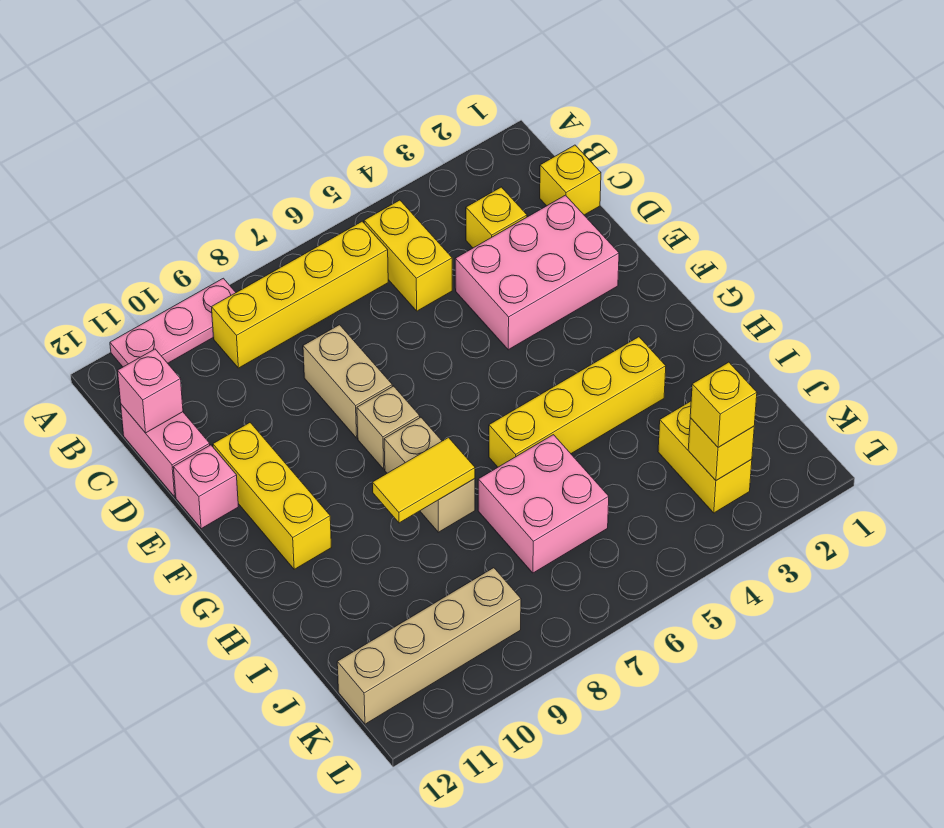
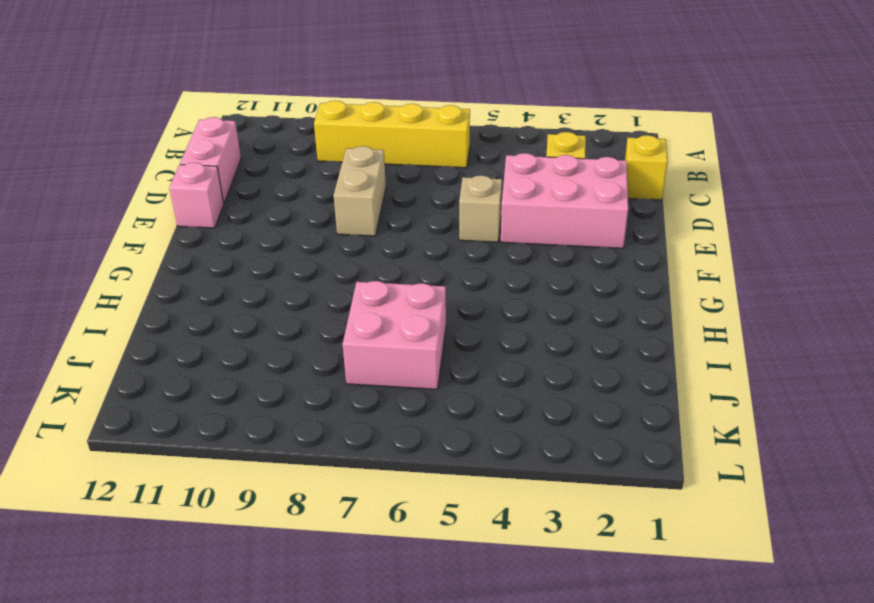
tan brick E5 level 1 -> tan brick F8 level 1
none -> pink plate A9:A11 level 1
none -> yellow brick B5:C5 level 1
none -> yellow brick E11:G11 level 1

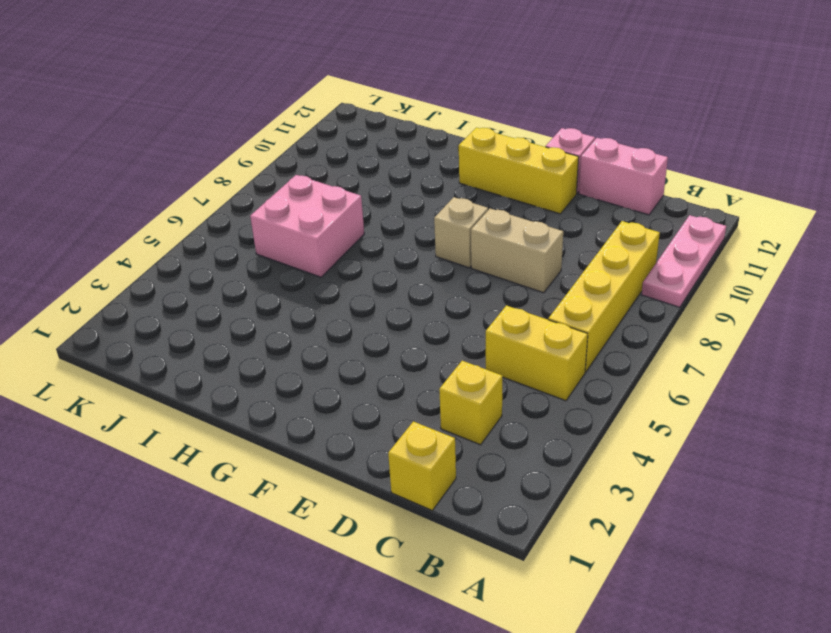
none -> pink brick D2:E4 level 1
none -> tan brick G8:H8 level 1
none -> yellow brick H3:H6 level 1

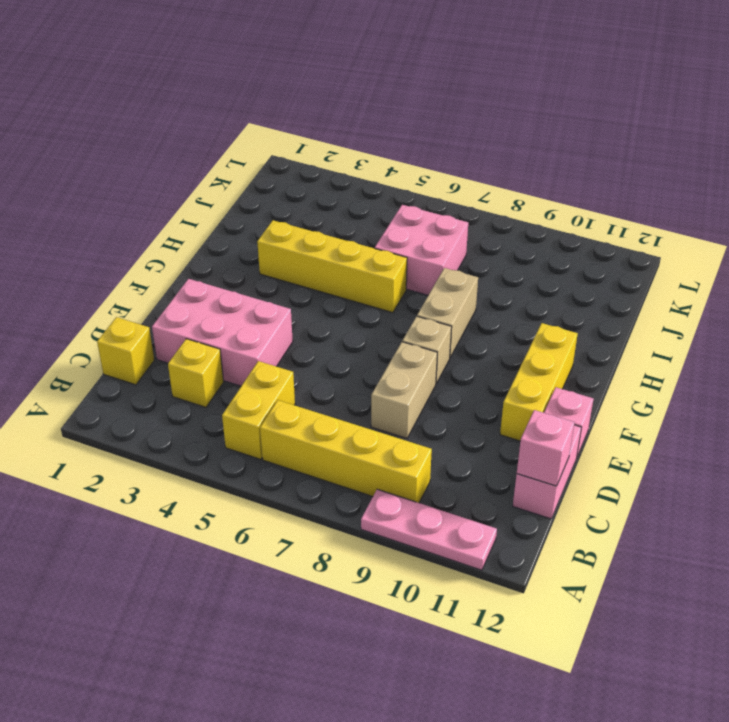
none -> yellow brick J3:K3 level 1
none -> tan brick K9:K12 level 1
none -> yellow tile H8:H9 level 2

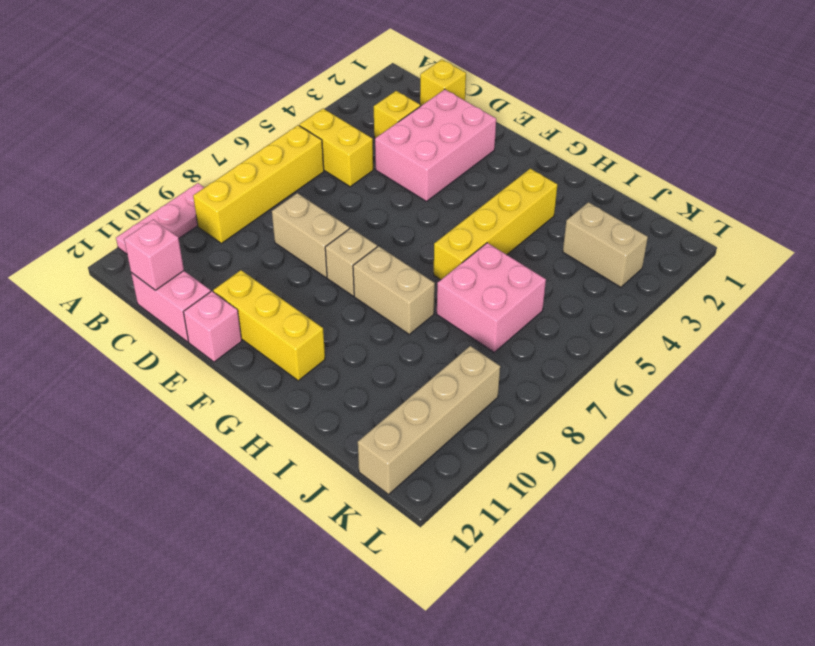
tan brick J3:K3 level 1 -> yellow brick J3:K3 level 1
none -> yellow tile H8:H9 level 2
none -> yellow brick K3 level 2
none -> yellow brick K3 level 3

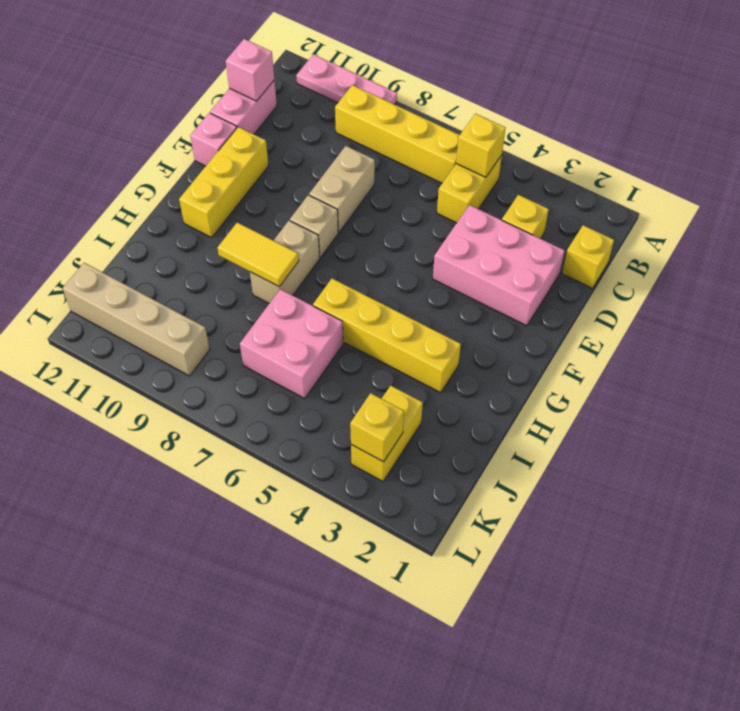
yellow brick B5 level 2 -> yellow brick K3 level 3

